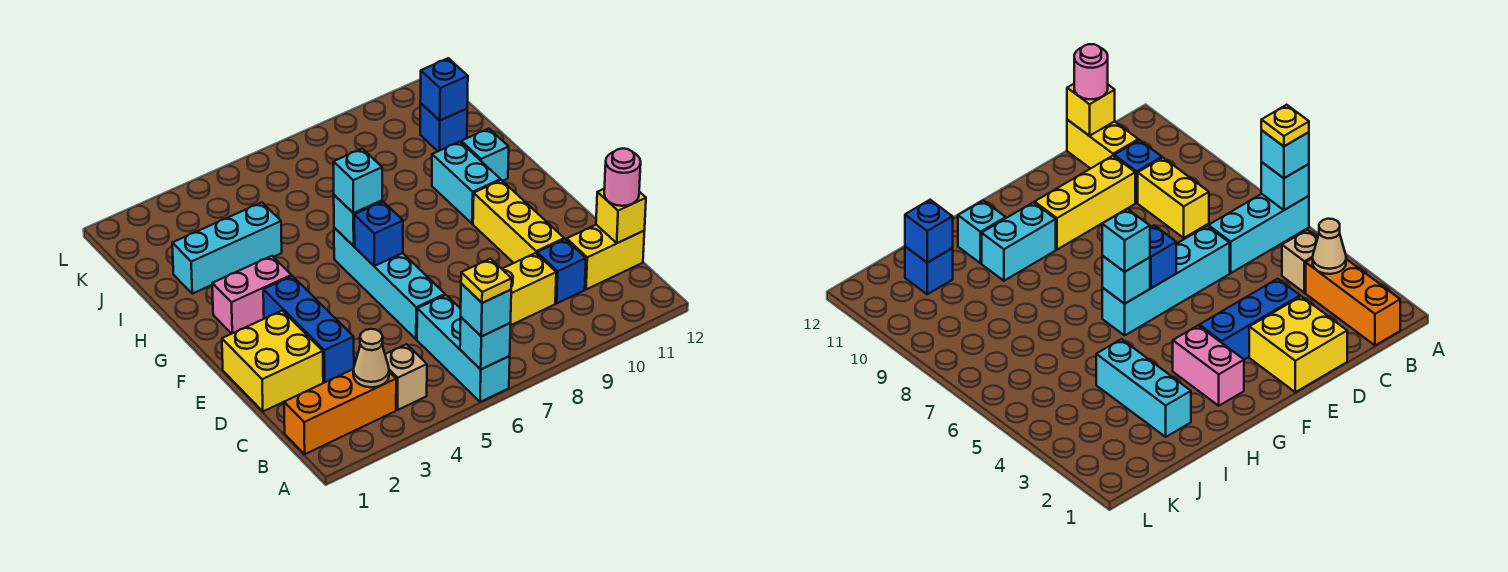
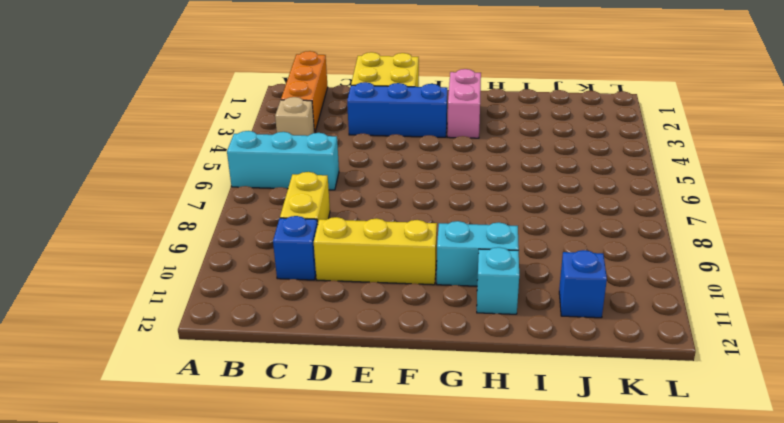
none -> yellow brick C11:C12 level 1
none -> cyan brick D6:G6 level 1
none -> cyan brick I2:I4 level 1

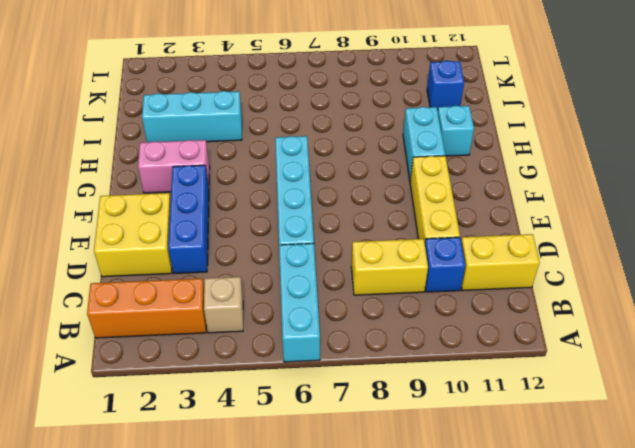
none -> cyan brick A6 level 2
none -> tan cone B3 level 2
none -> yellow brick C12 level 2

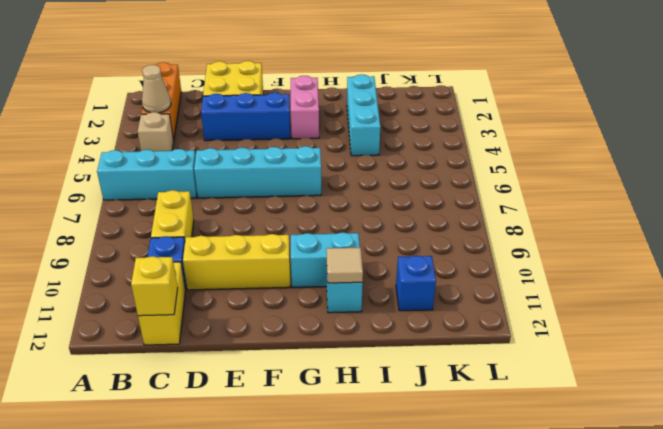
tan tile H11 level 2 -> none
none -> cyan brick A6 level 2
none -> blue brick F6 level 2
none -> cyan brick G6 level 2

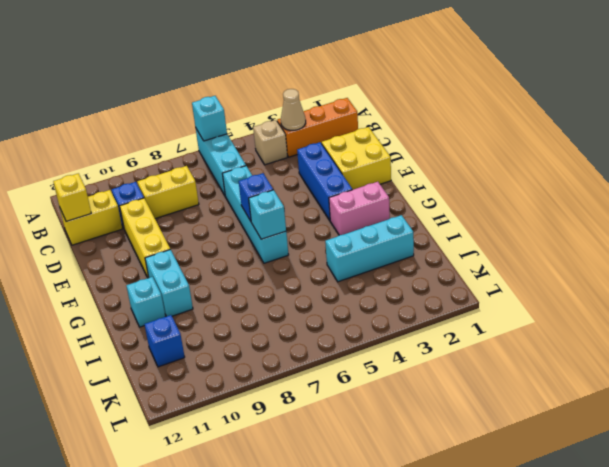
none -> blue brick J11 level 2
none -> cyan brick A6 level 3
none -> pink round brick C12 level 3

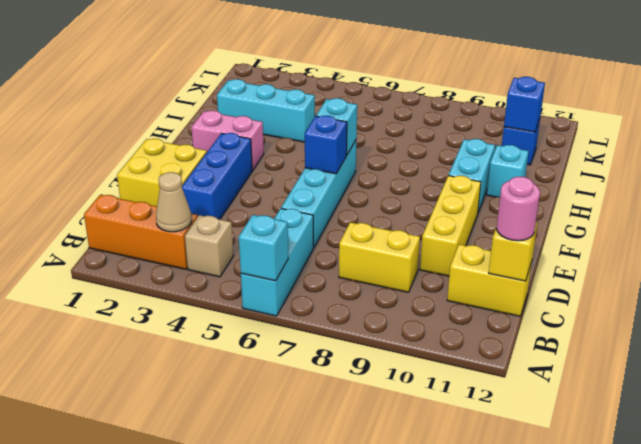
none -> blue brick C10 level 1
none -> cyan brick A6 level 3
none -> cyan brick G6 level 3

